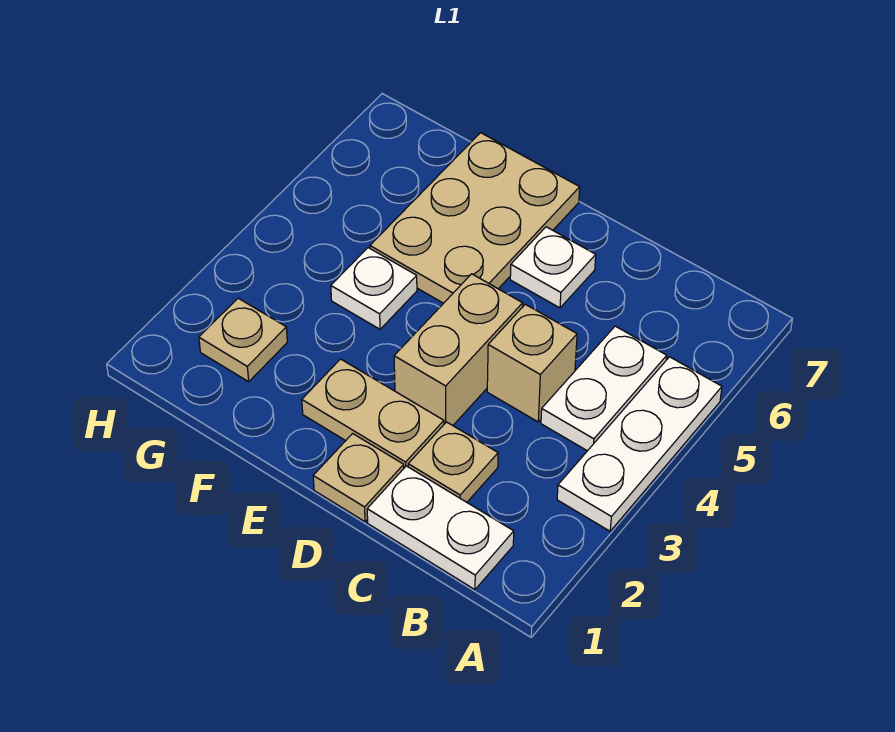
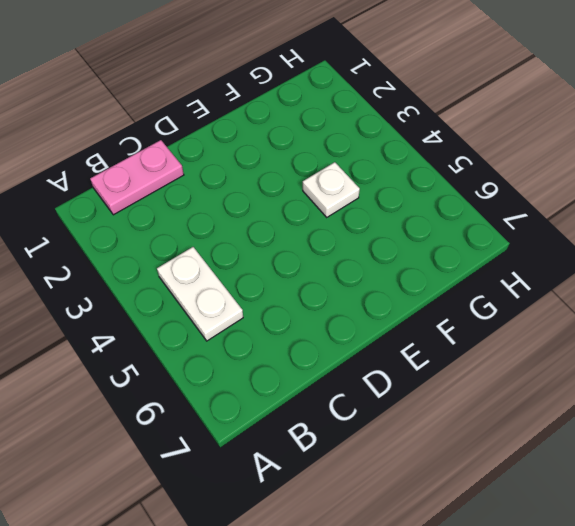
pink plate B1:C1 level 1 -> white plate B1:C1 level 1
none -> white plate A3:A5 level 1
none -> tan plate C2 level 1
none -> tan brick C4 level 1

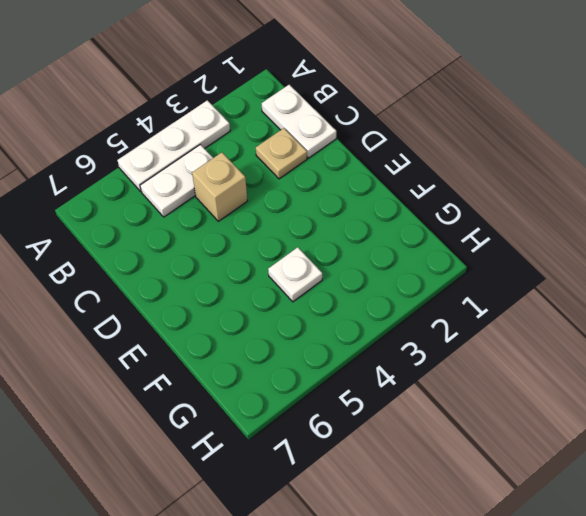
none -> tan plate D1 level 1
none -> tan plate D2:E2 level 1
none -> tan brick D3:D4 level 1

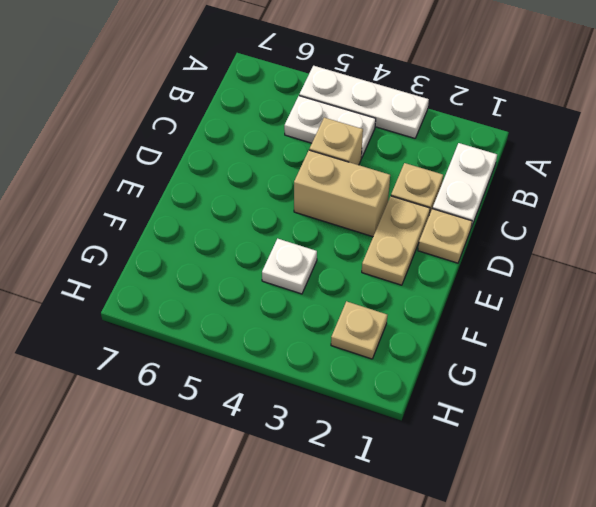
none -> white plate D6 level 1
none -> tan plate E5:F7 level 1

